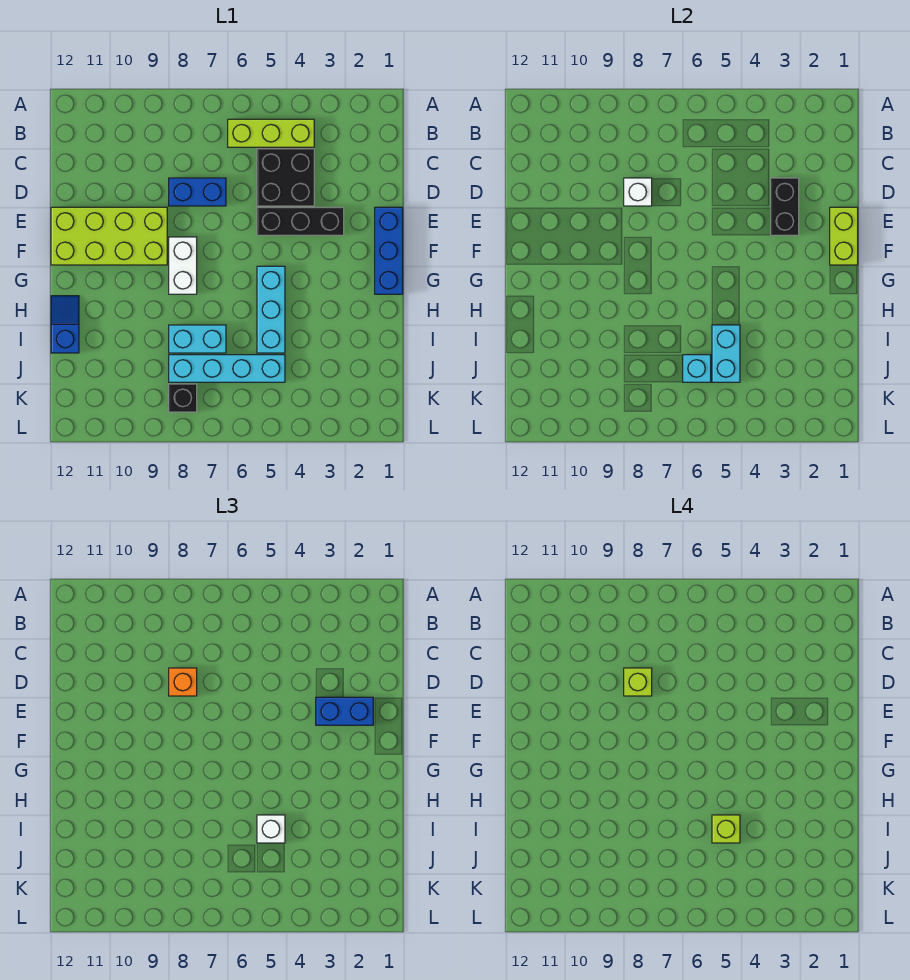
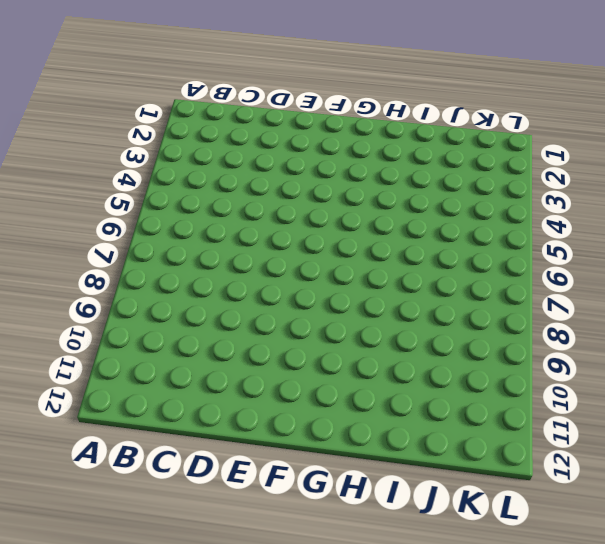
none -> lime brick B4:B6 level 1
none -> black brick C4:D5 level 1
none -> blue brick D7:D8 level 1

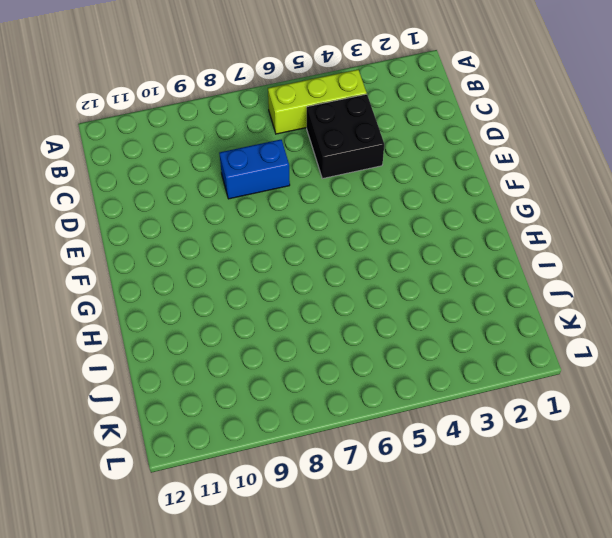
none -> blue brick E1:G1 level 1
none -> black brick E3:E5 level 1
none -> lime brick E9:F12 level 1

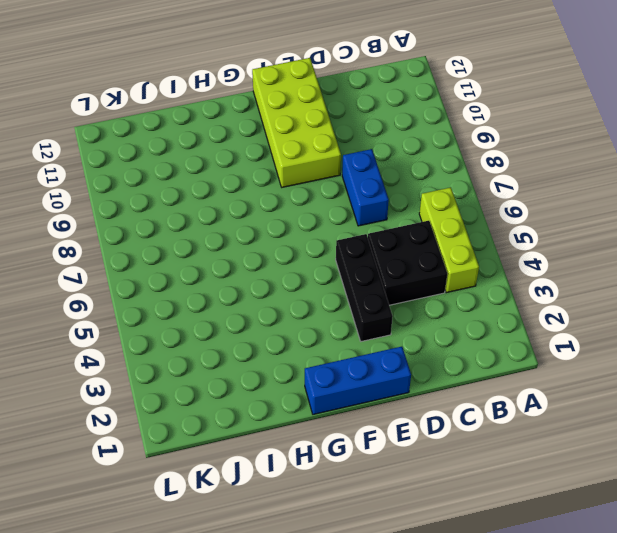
none -> white brick F8:G8 level 1
none -> cyan brick G5:I5 level 1
none -> blue slope H12:I12 level 1 top I

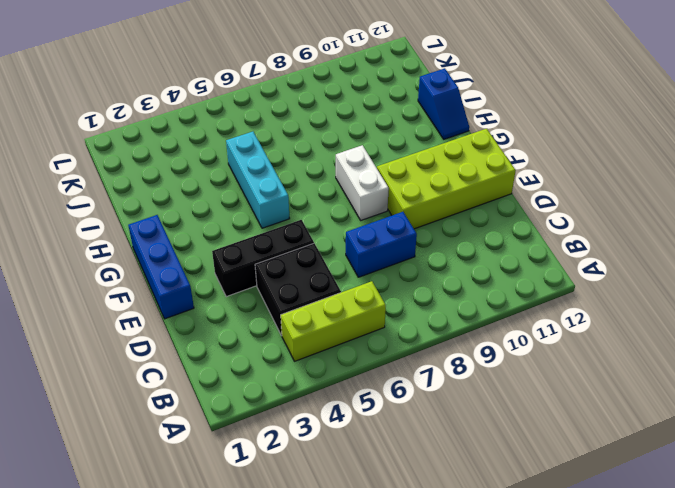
none -> cyan brick I7:I8 level 1
none -> cyan brick J5:J8 level 1
none -> black brick K8 level 1

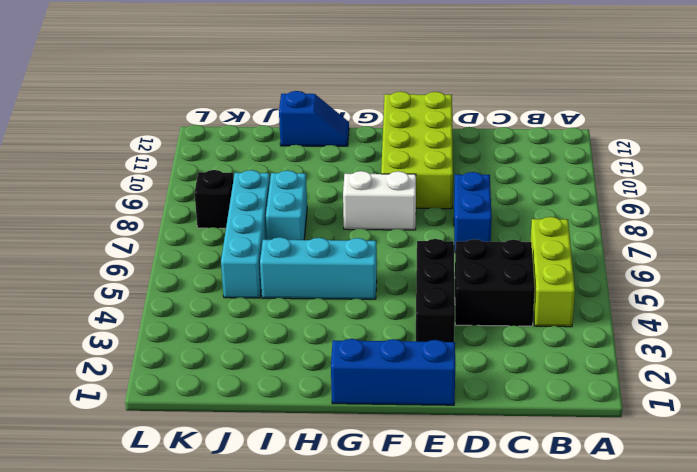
none -> black brick D3:E3 level 2
none -> white brick D8 level 2
none -> lime brick E1:F1 level 2

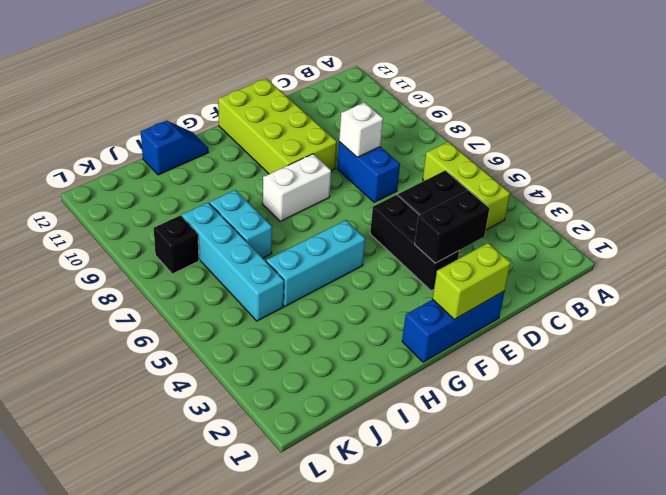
none -> cyan brick I5:J5 level 2
none -> cyan brick J6 level 2
none -> orange brick D8 level 3

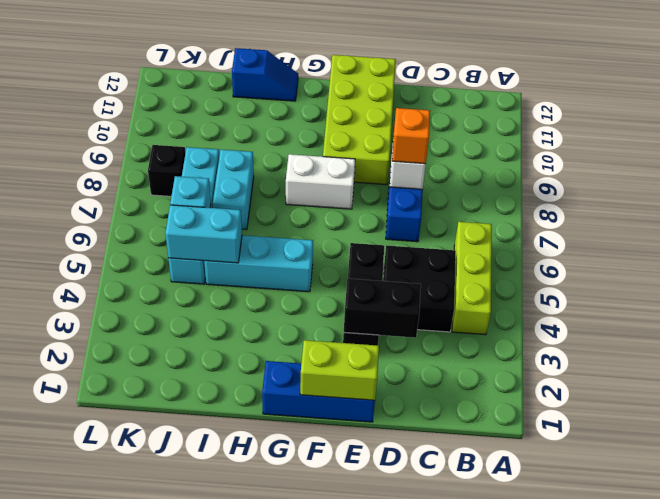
none -> blue brick E2:E3 level 3
none -> white brick I5 level 3
none -> lime brick D8 level 4

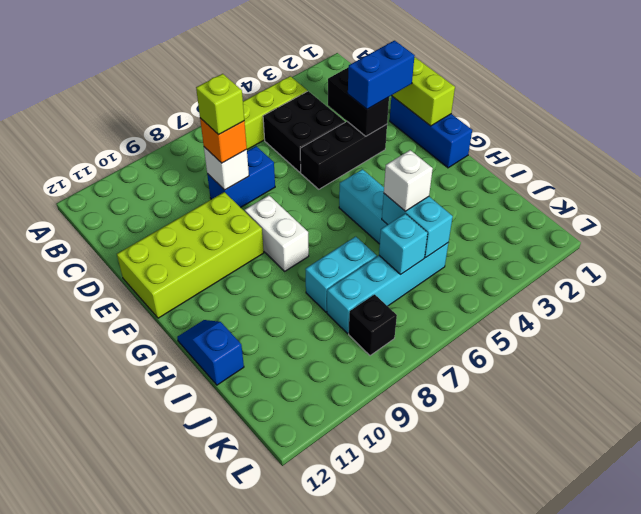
none -> lime brick I5 level 4

